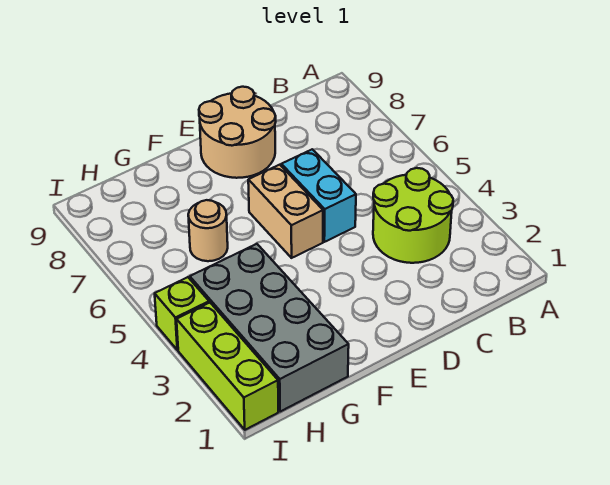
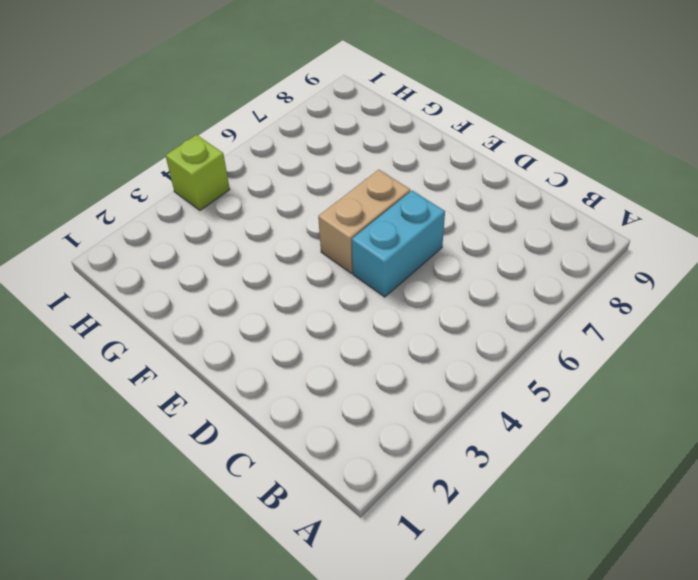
none -> lime round brick B3:C4 level 1
none -> tan round brick D8:E9 level 1

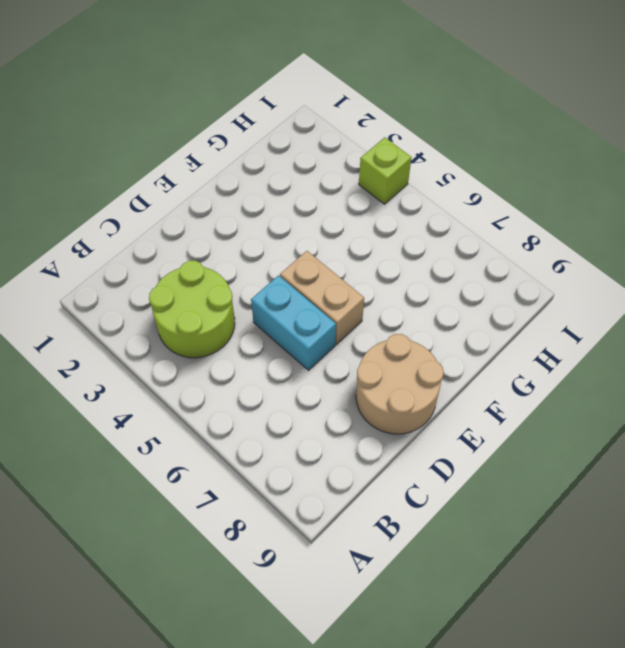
none -> grey brick G1:H4 level 1
none -> tan round brick G6 level 1

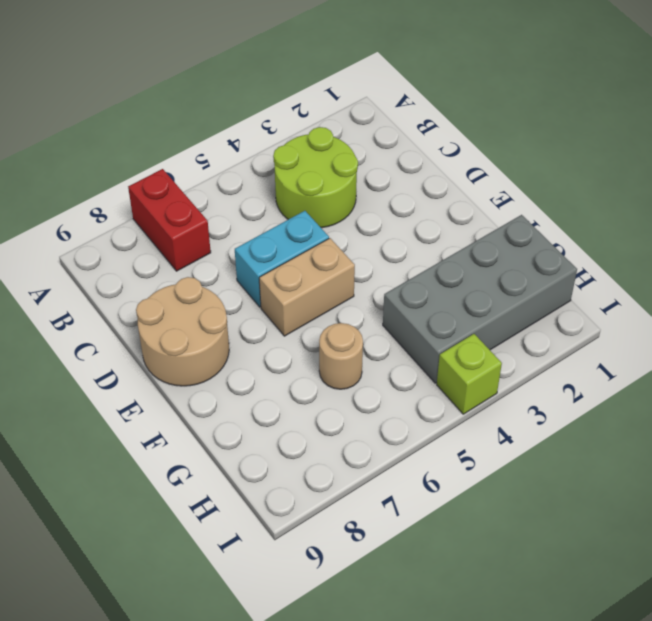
red brick A7:B7 level 1 -> none
none -> lime brick I1:I3 level 1

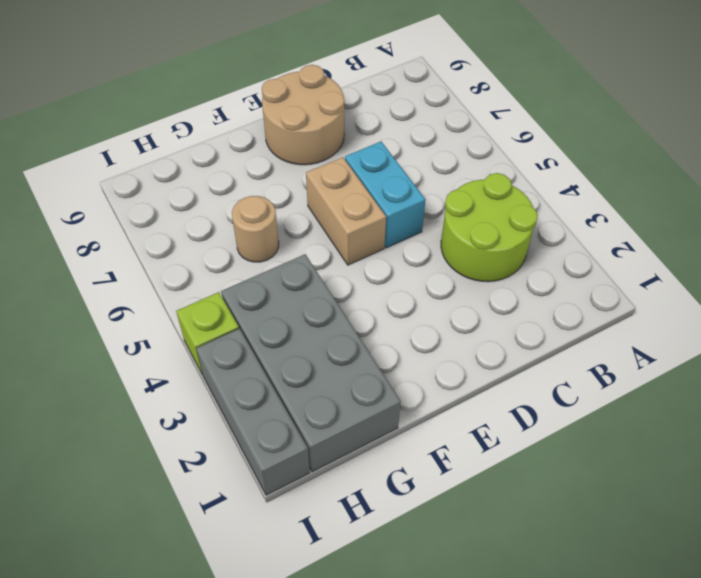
grey brick I1:I3 level 1 -> lime brick I1:I3 level 1

